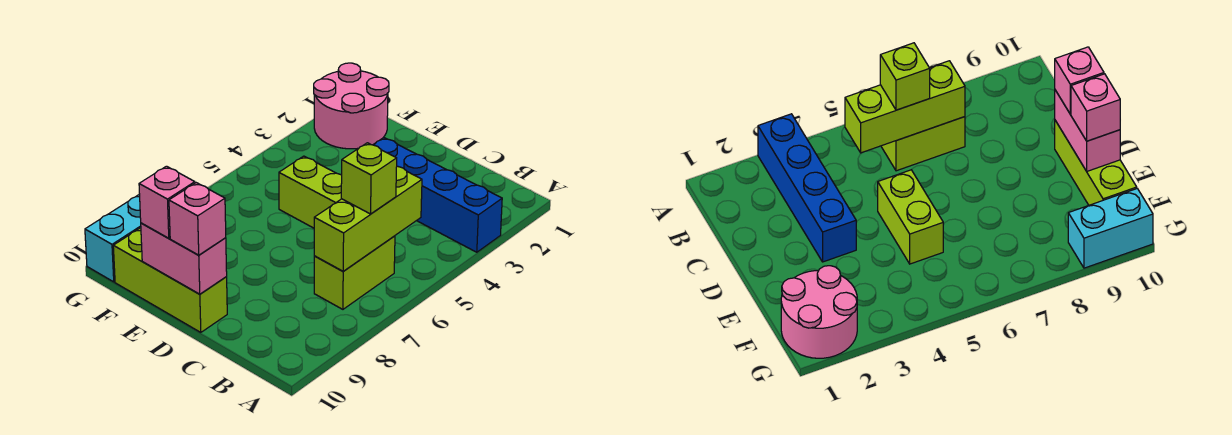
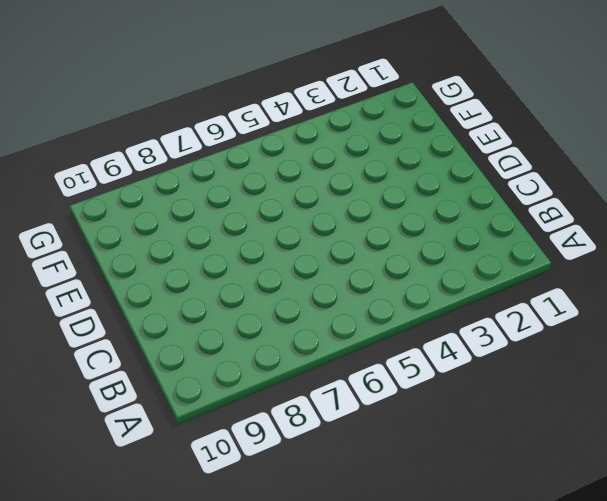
none -> blue brick A3:D3 level 1
none -> lime brick B6:B7 level 1

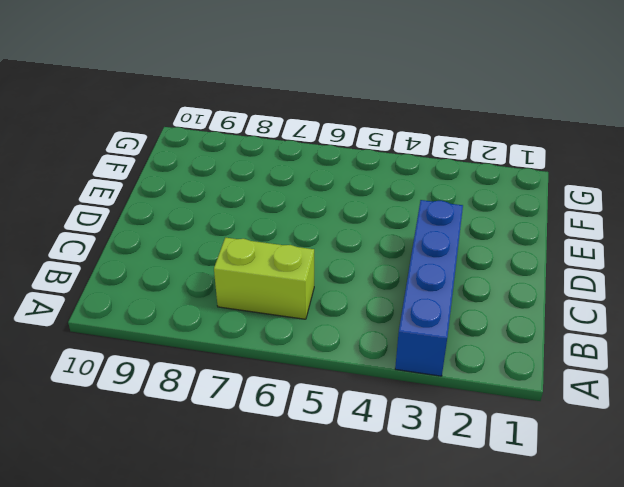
none -> lime brick D5:E5 level 1
none -> lime brick D10:F10 level 1

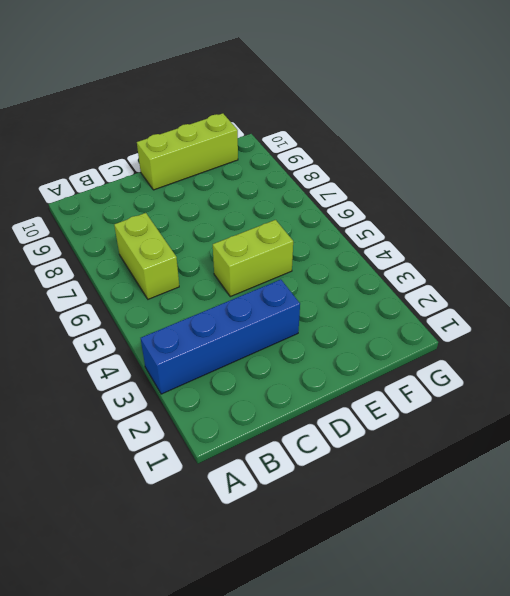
none -> pink round brick F1:G2 level 1
none -> cyan brick G9:G10 level 1

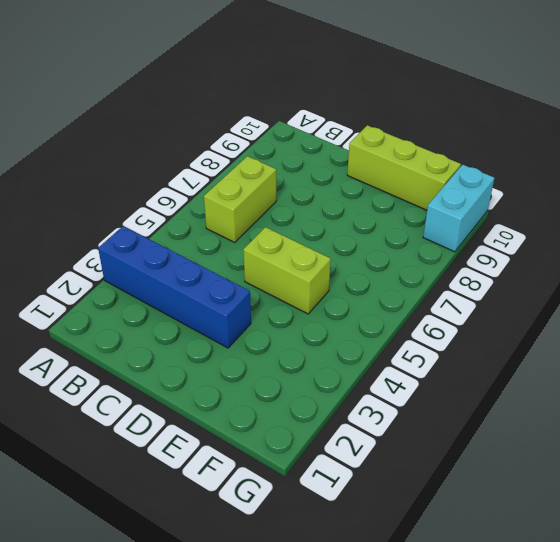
none -> pink round brick F1:G2 level 1
none -> lime brick B5:B7 level 2

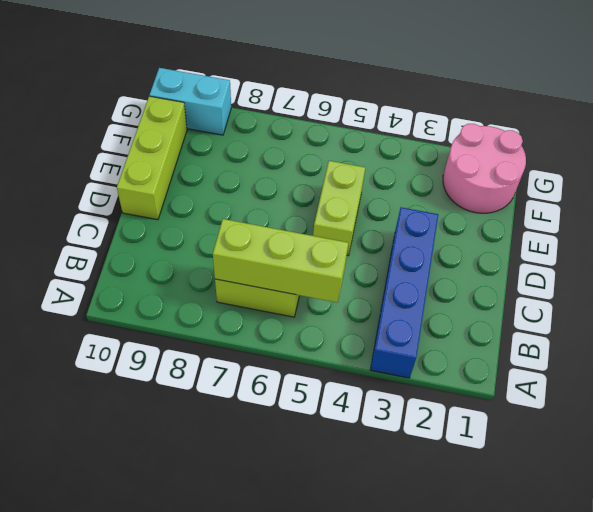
none -> pink brick D10:E10 level 2
none -> lime brick B6 level 3

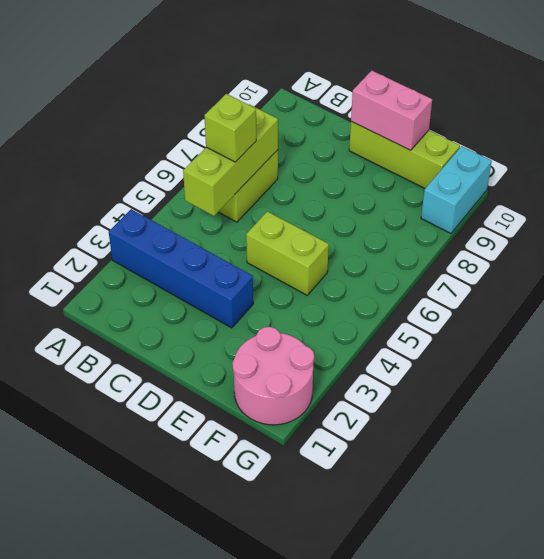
none -> pink brick D10 level 3
none -> pink brick E10 level 3

